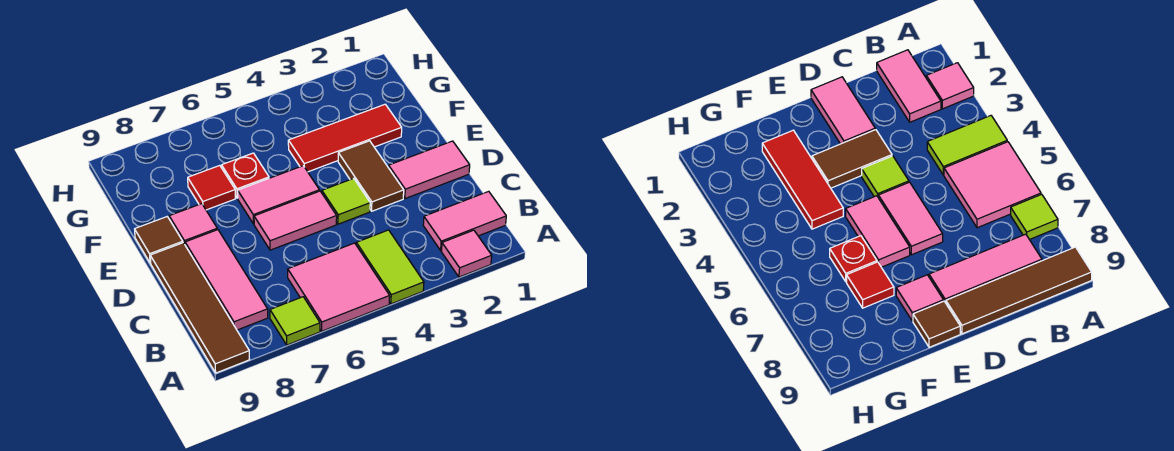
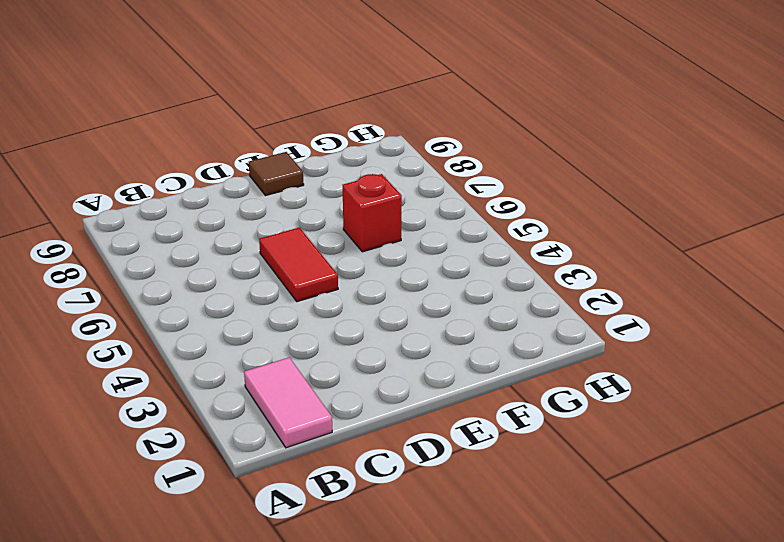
red tile D5:D6 level 1 -> pink tile D5:D6 level 1
red brick F6 level 1 -> red plate F6 level 1
none -> pink tile A2 level 1
none -> lime tile A4:B4 level 1
none -> pink tile A5:B6 level 1

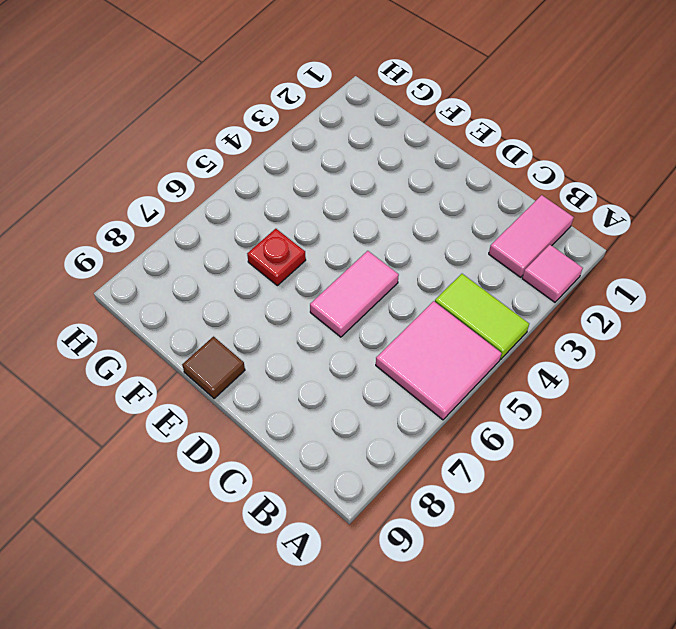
none -> lime tile A7 level 1
none -> brown tile A9:D9 level 1
none -> pink tile B8:D8 level 1

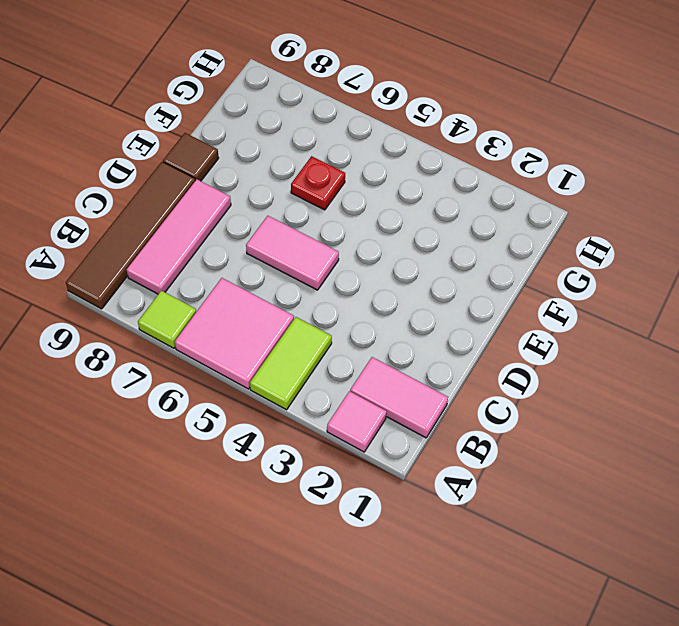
none -> pink tile D1:D2 level 1
none -> brown tile D3:E3 level 1
none -> lime tile D4 level 1

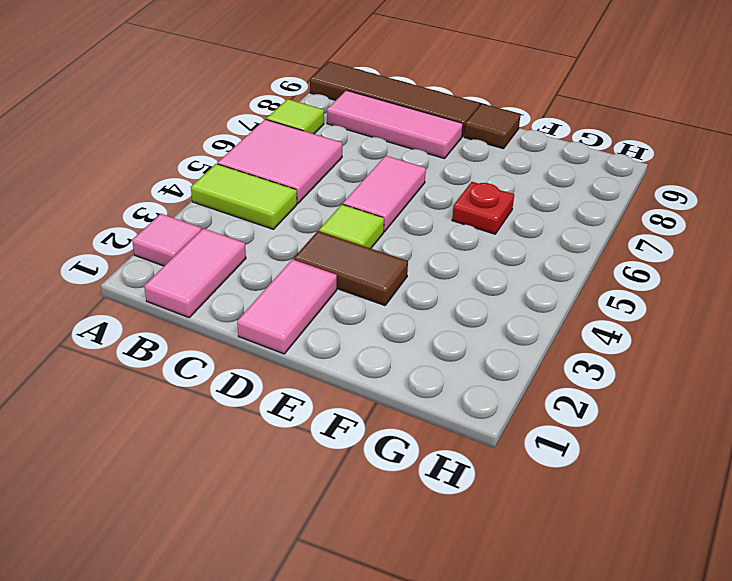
none -> pink tile E5:E6 level 1
none -> pink tile E8 level 1
none -> red tile F2:F4 level 1

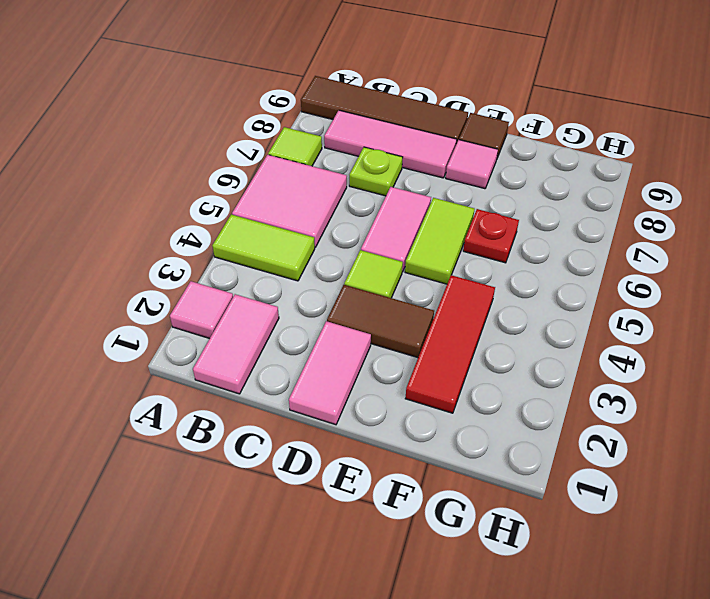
lime plate C7 level 1 -> none
lime tile E5:E6 level 1 -> pink tile E5:E6 level 1
none -> red tile F7 level 1

